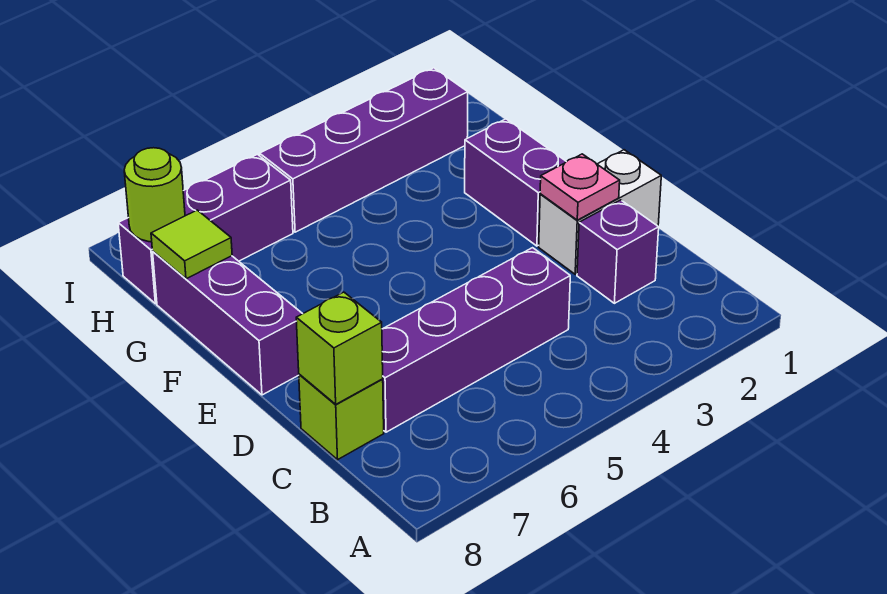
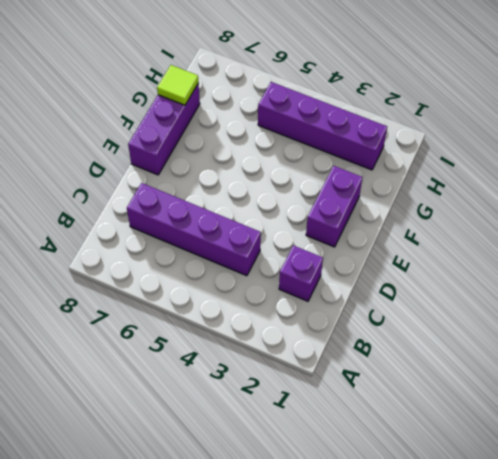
none -> lime brick C8 level 1
none -> white brick D1:D2 level 1
none -> purple brick H6:H8 level 1

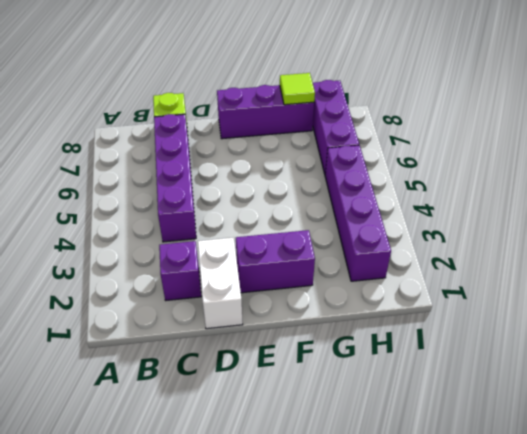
none -> lime brick C8 level 2
none -> pink plate D2 level 2
none -> lime round brick H8 level 2

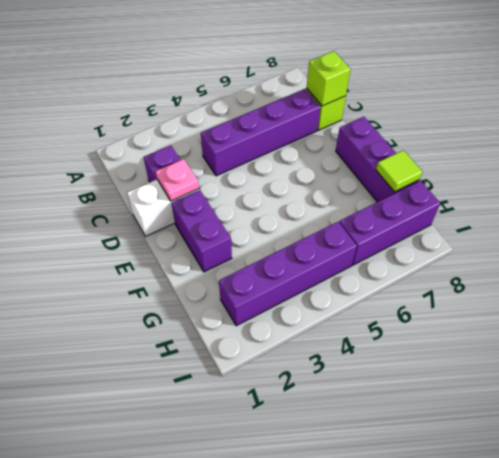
none -> lime round brick H8 level 2

